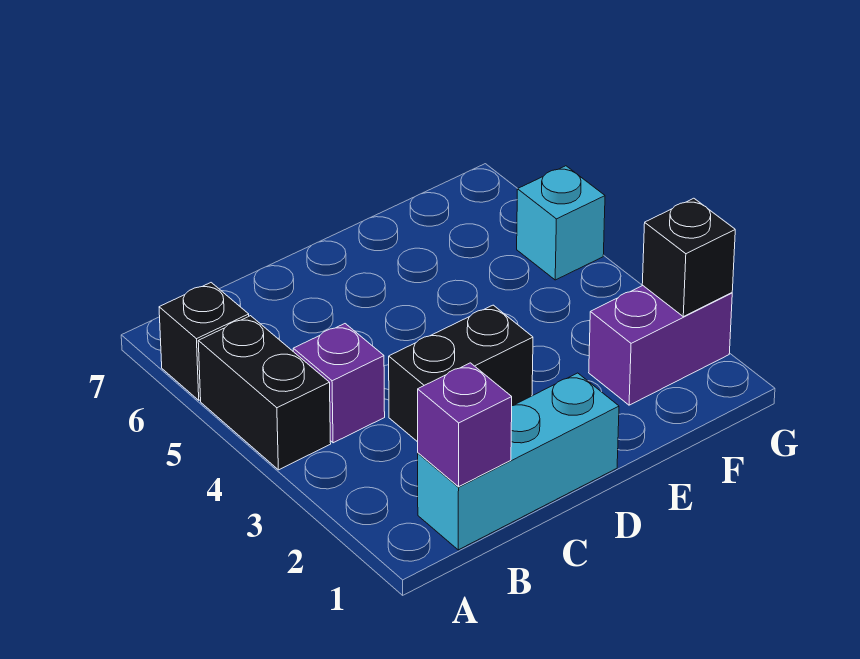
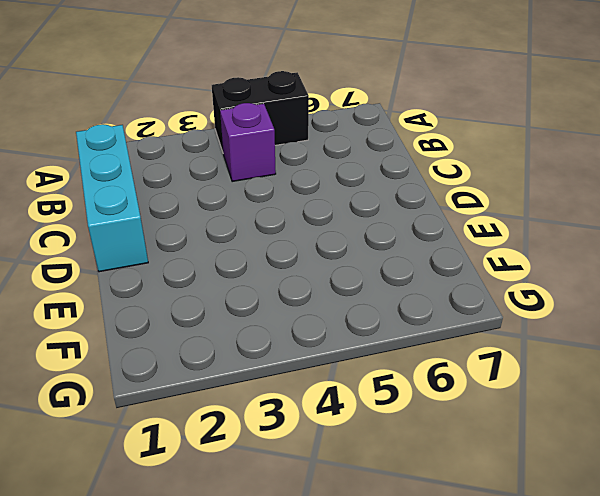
none -> black brick A6 level 1
none -> black brick C3:D3 level 1

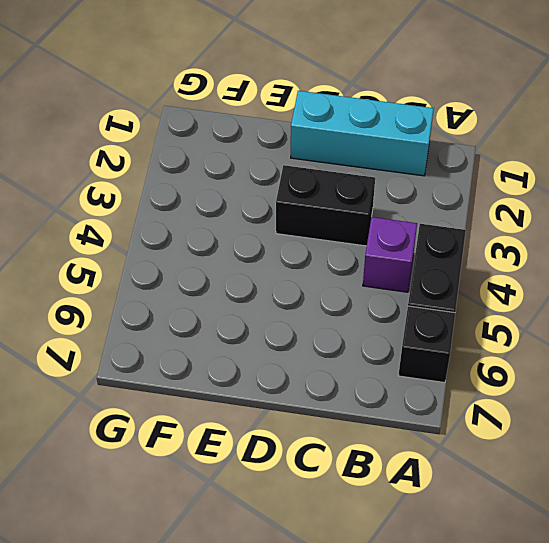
none -> purple brick F2:G2 level 1
none -> cyan brick G5 level 1

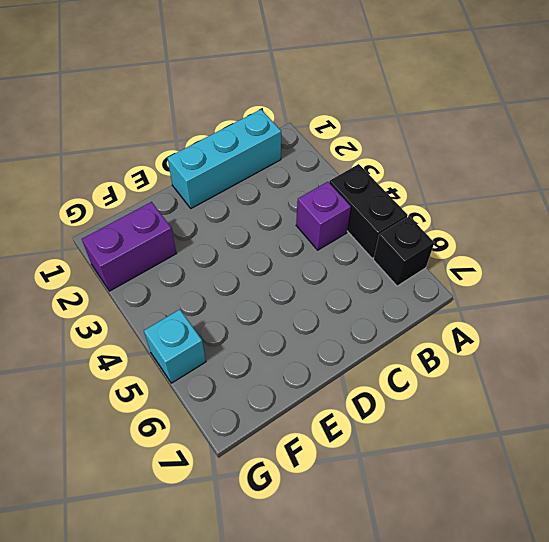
none -> black brick C3:D3 level 1
none -> purple brick B1 level 2

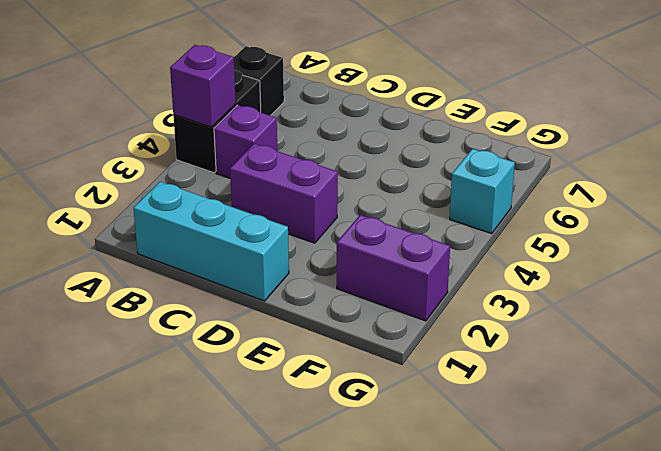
purple brick A4 level 2 -> purple brick B1 level 2
purple brick C3:D3 level 1 -> black brick C3:D3 level 1
none -> black brick G2 level 2

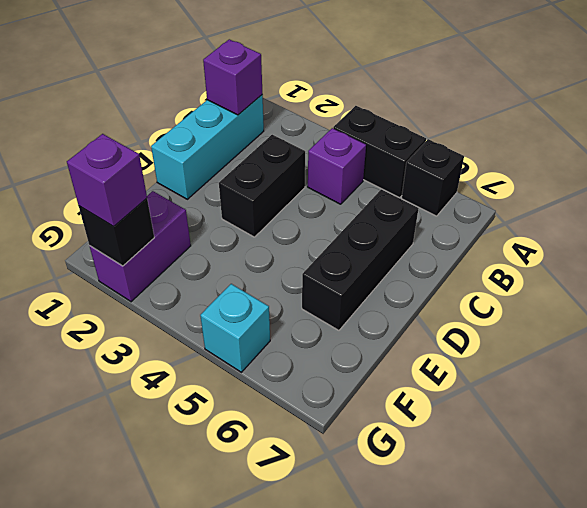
black brick C6:E6 level 1 -> none
purple brick G2 level 3 -> none

